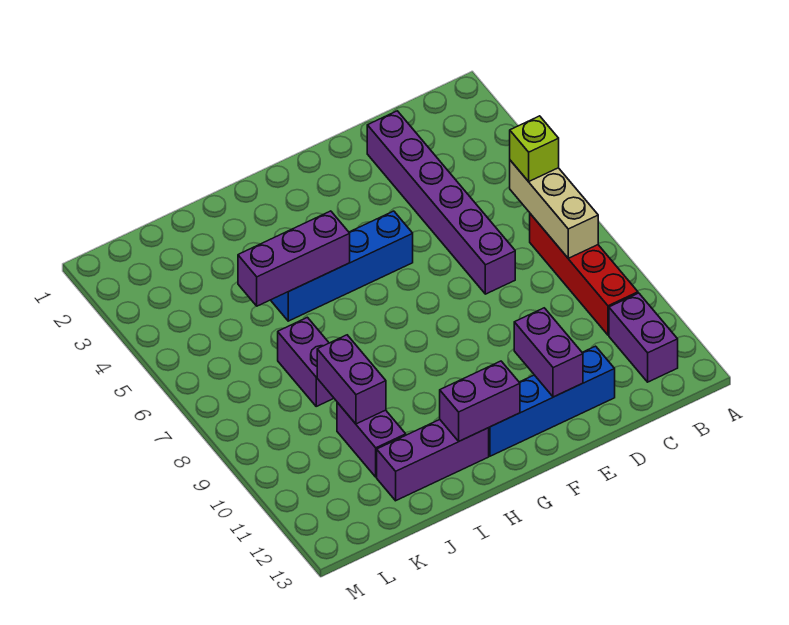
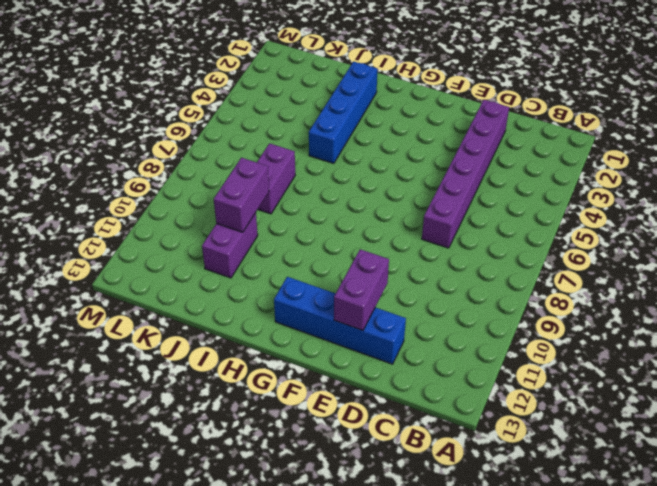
blue brick I2:I5 level 1 -> blue brick F5:I5 level 1
none -> red brick B7:B10 level 1
none -> purple brick B11:B12 level 1
none -> purple brick H12:J12 level 1

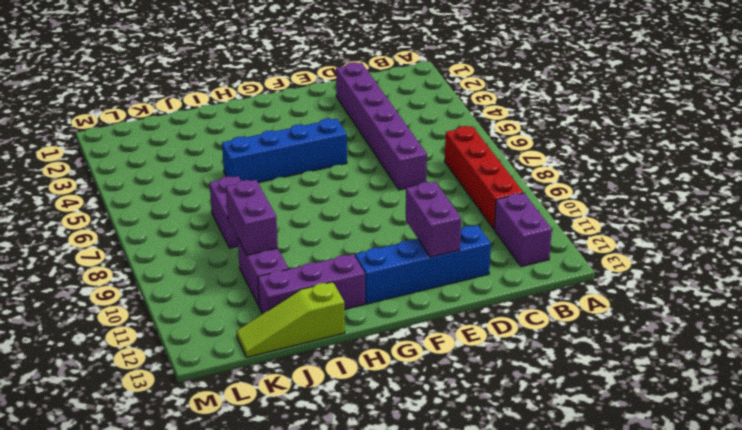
lime slope I13:K13 level 1 top I -> none
none -> tan brick B6:B8 level 2
none -> purple brick G12:H12 level 2
none -> purple brick H5:J5 level 2

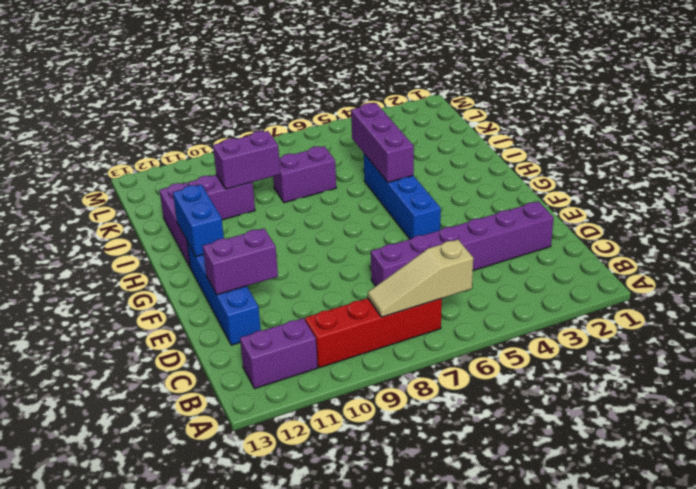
tan slope B6:B8 level 2 top 6 -> tan brick B6:B8 level 2
blue brick G12:H12 level 2 -> purple brick G12:H12 level 2
none -> lime brick B6 level 3

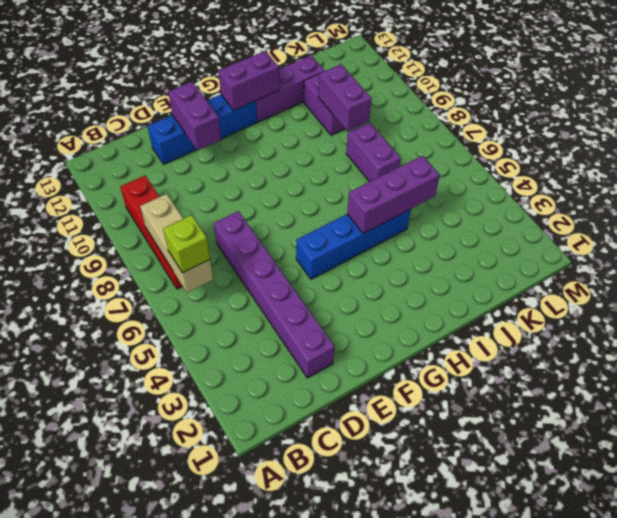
none -> purple brick B11:B12 level 1

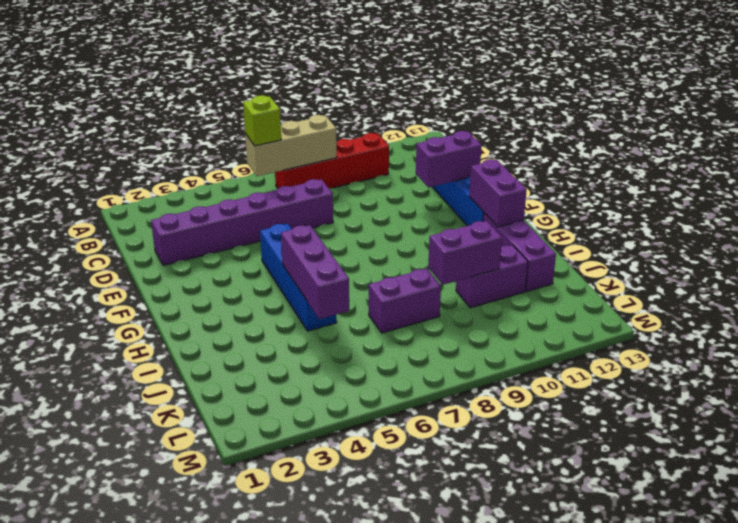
none -> purple brick B11:B12 level 1

